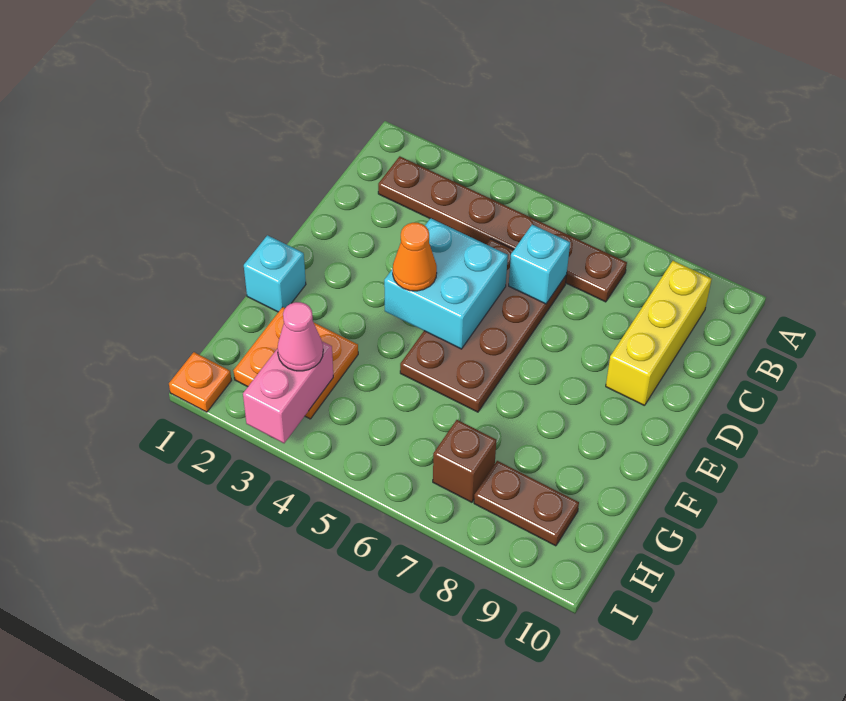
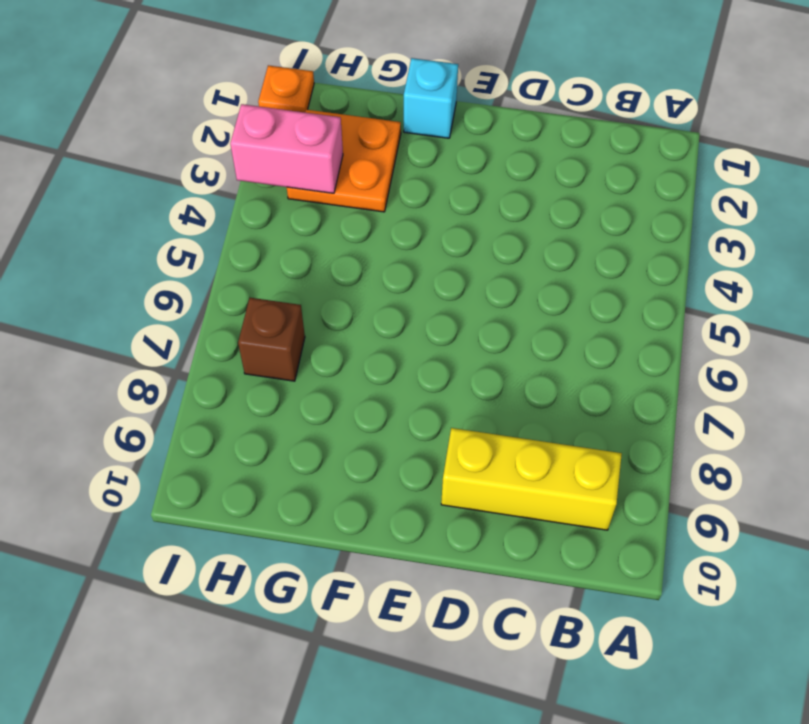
none -> brown plate B2:B7 level 1
none -> brown plate C5:F6 level 1
none -> brown plate H8:H9 level 1

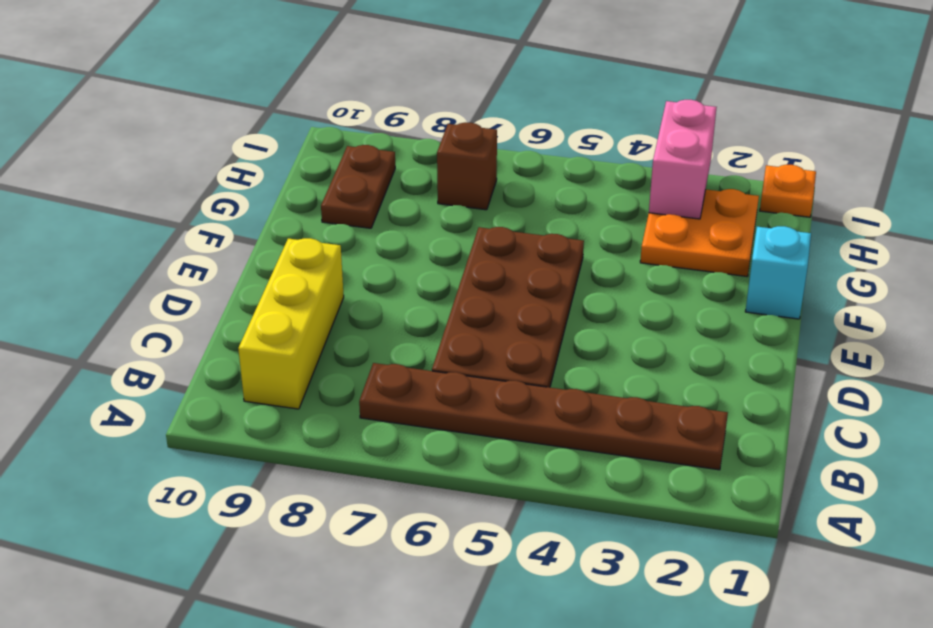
brown plate G9:H9 level 1 -> brown plate H8:H9 level 1
none -> cyan brick C6 level 2
none -> cyan brick D4:E5 level 2
none -> orange cone E4 level 3

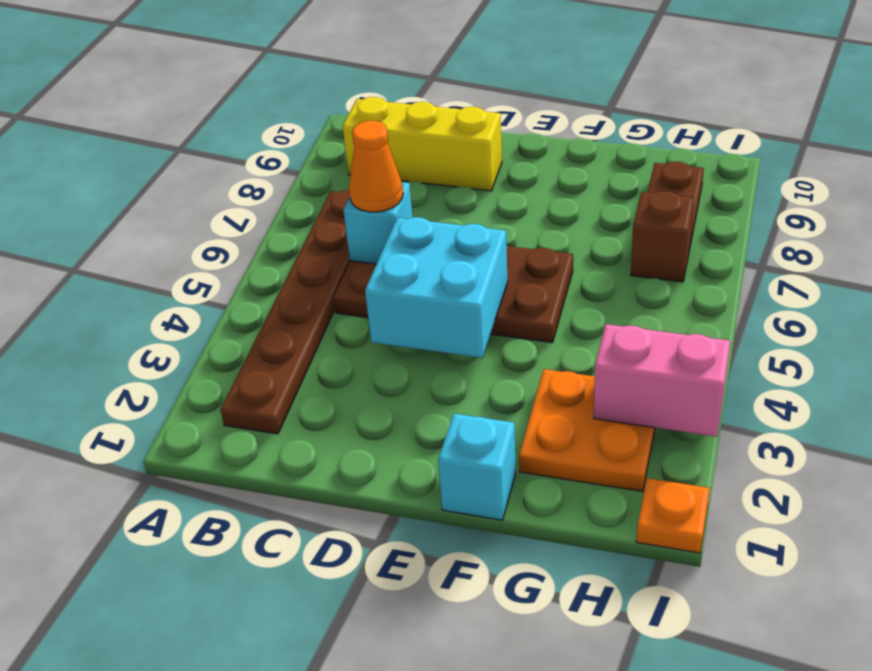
orange cone C6 level 3 -> orange cone E4 level 3
none -> pink cone H3 level 3

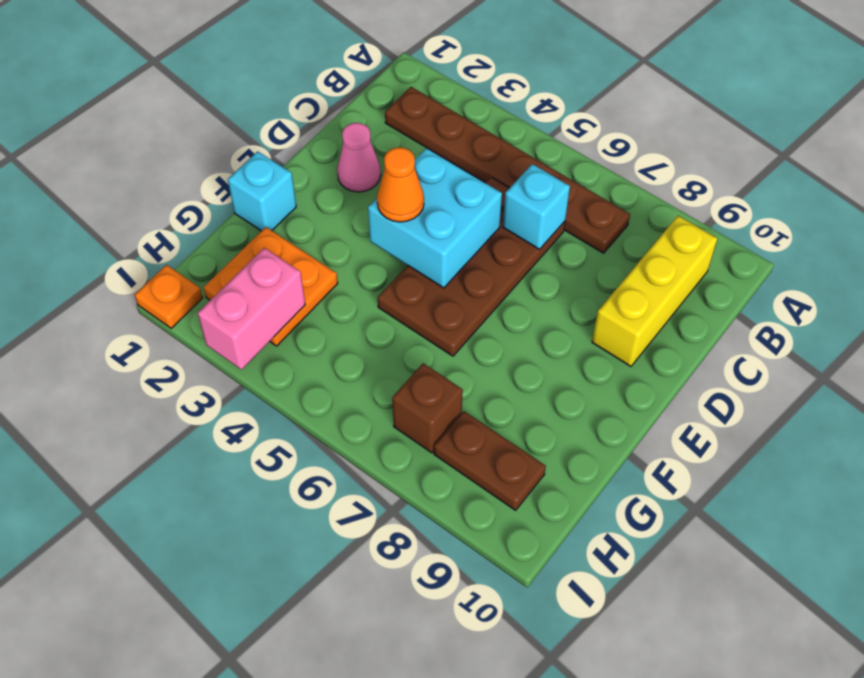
pink cone D2 level 1 -> pink cone H3 level 3

